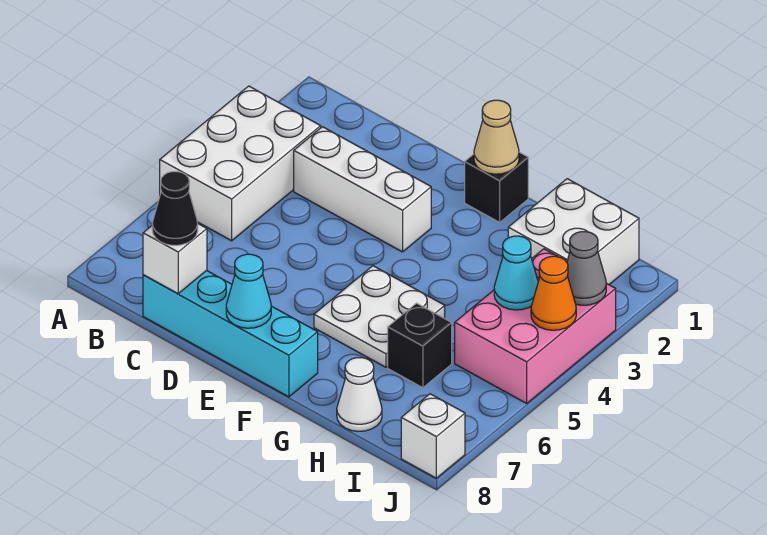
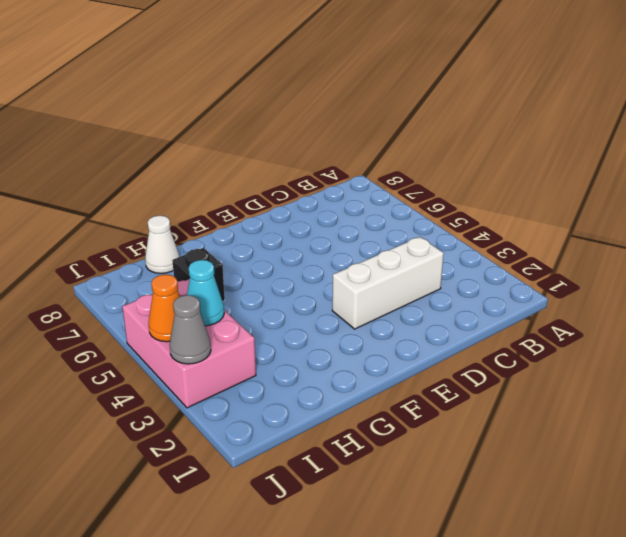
none -> white brick A3:B5 level 1
none -> cyan brick C8:F8 level 1
none -> black brick F1 level 1

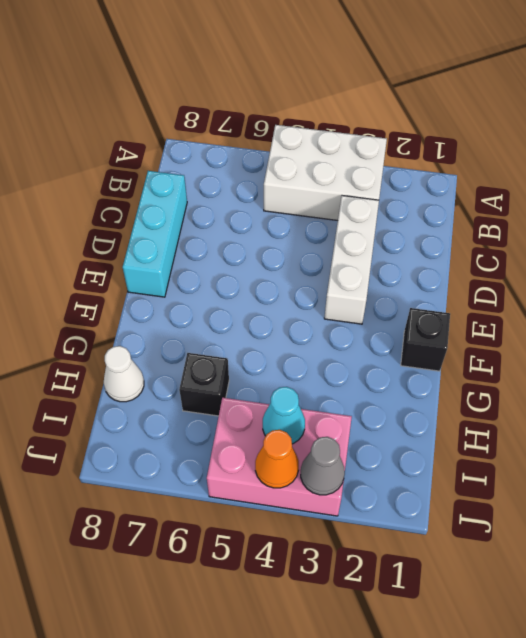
cyan brick C8:E8 level 1 -> cyan brick C8:F8 level 1
none -> white plate F5:G6 level 1
none -> white brick H1:I2 level 1
none -> white brick J8 level 1

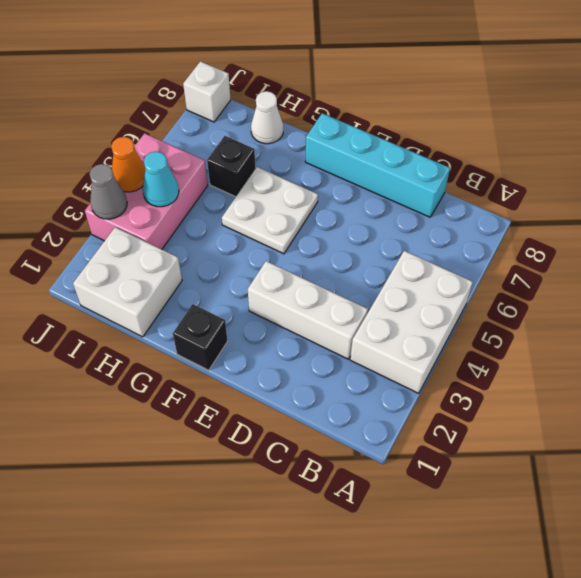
none -> white brick C8 level 2
none -> cyan cone E8 level 2
none -> tan cone F1 level 2

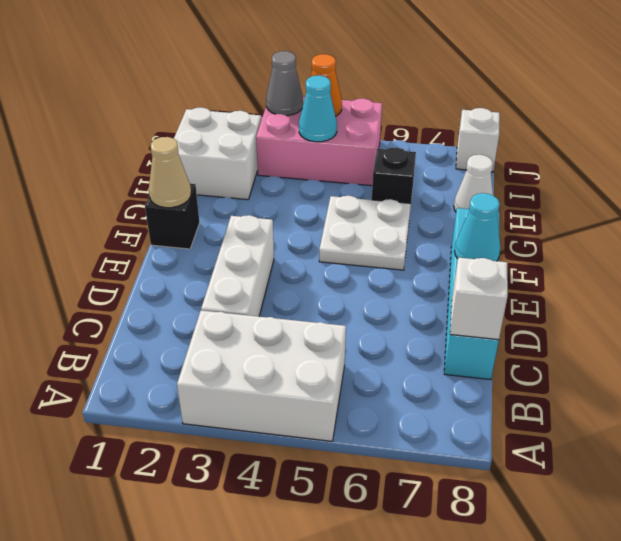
none -> black cone C8 level 3

